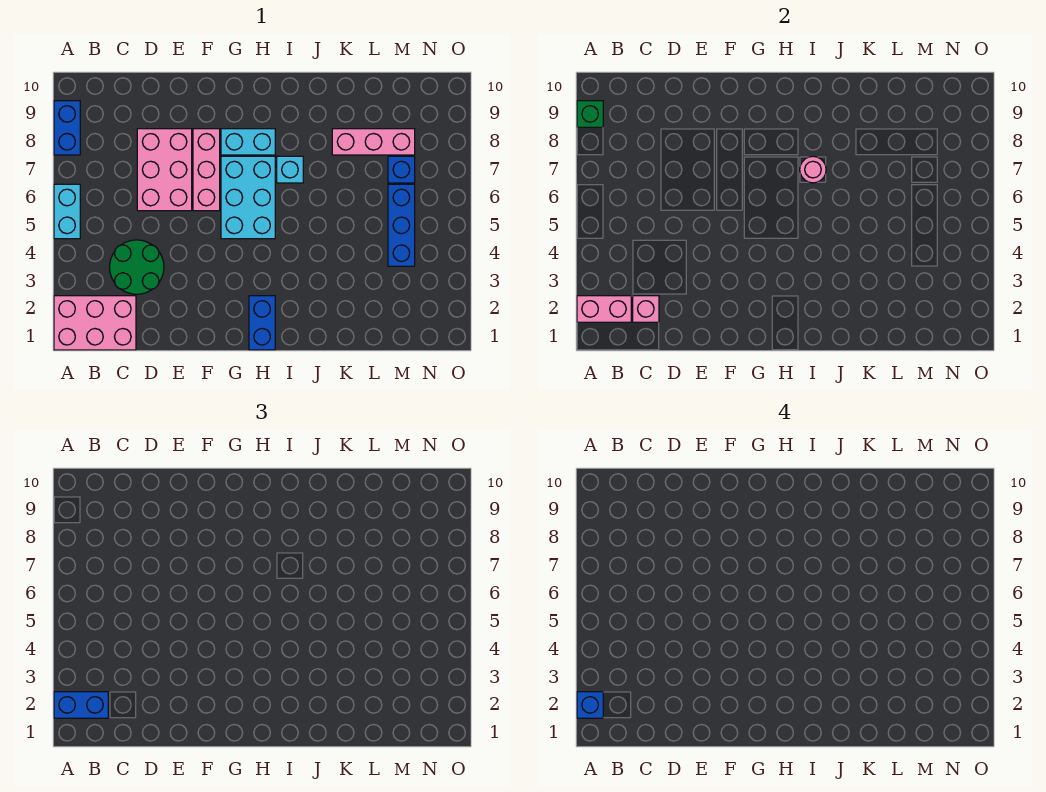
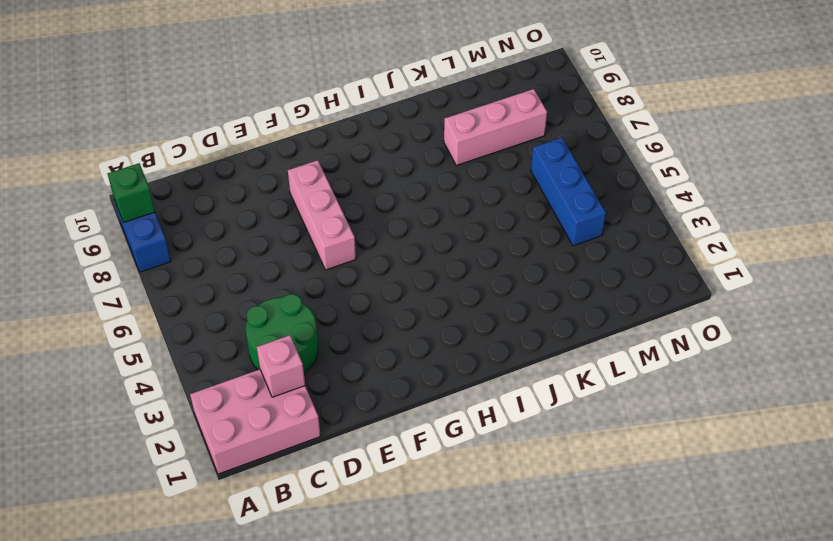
none -> cyan brick A5:A6 level 1
none -> pink brick D6:E8 level 1
none -> cyan brick G5:H7 level 1

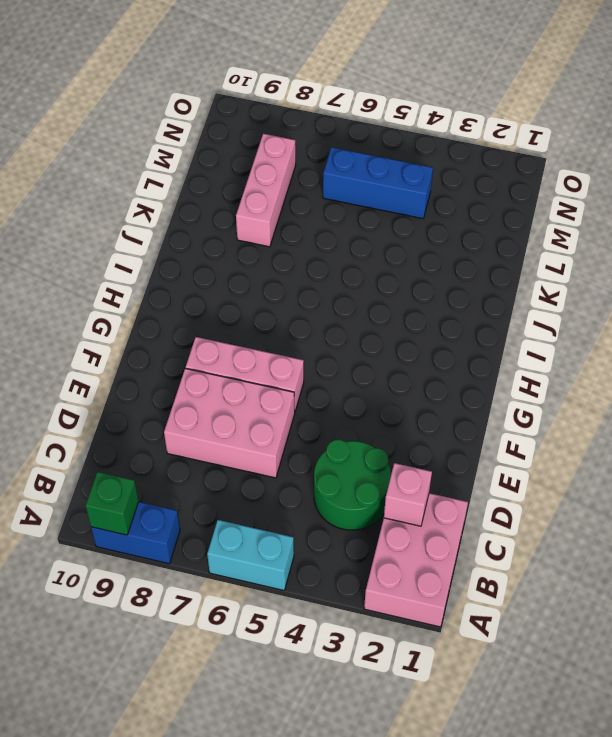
none -> cyan brick G5:H7 level 1
none -> cyan brick G8:H8 level 1
none -> blue brick H1:H2 level 1

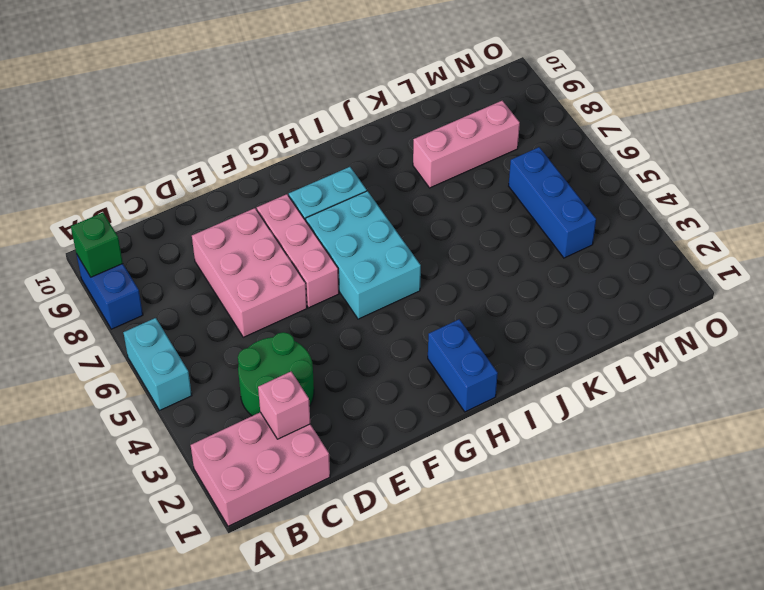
none -> cyan brick I7 level 1
none -> blue brick M7 level 1
none -> pink brick A2:B2 level 2

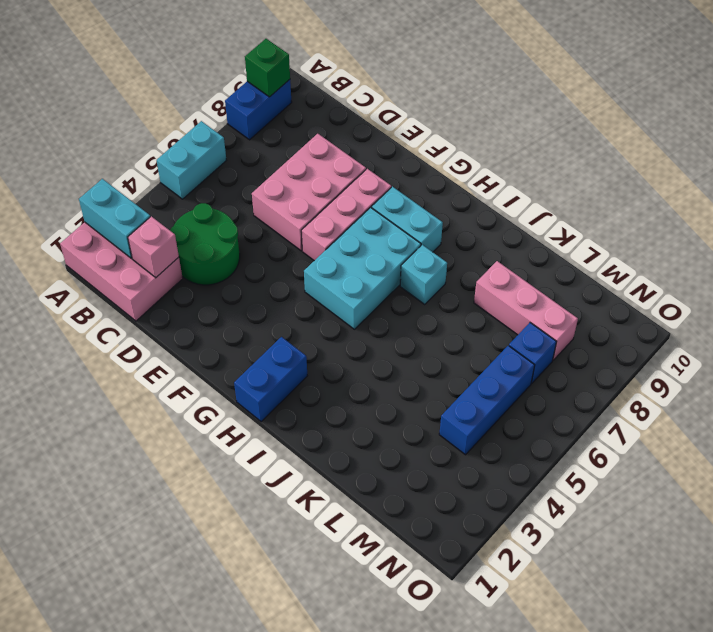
cyan brick A2:B2 level 2 -> pink brick A2:B2 level 2
none -> pink round brick I7 level 2
none -> blue brick A2:B2 level 3
none -> blue brick A2 level 4

